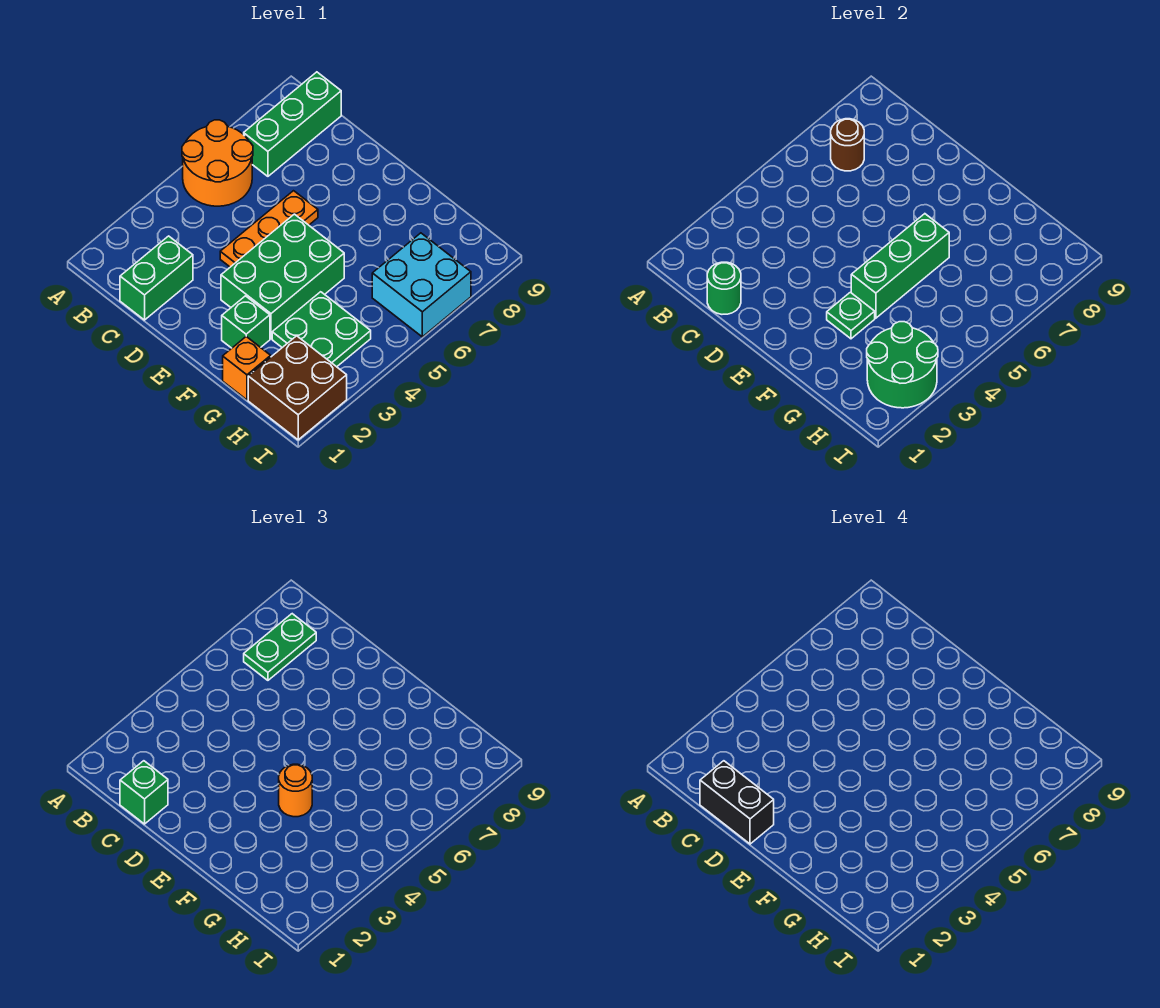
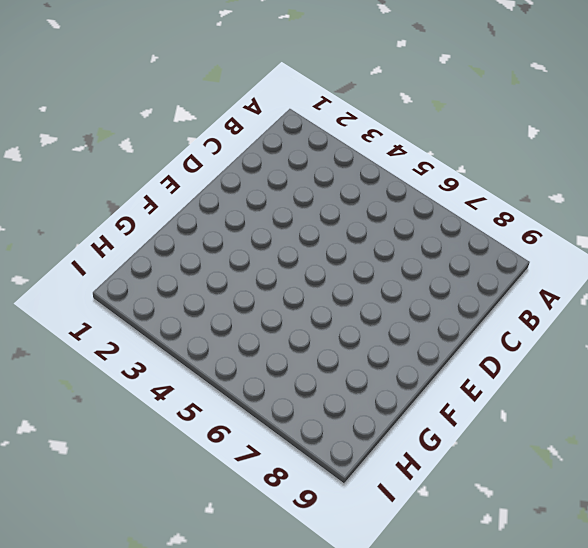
none -> orange round brick A5:B6 level 1
none -> green brick B7:B9 level 1
none -> green brick C1:C2 level 1

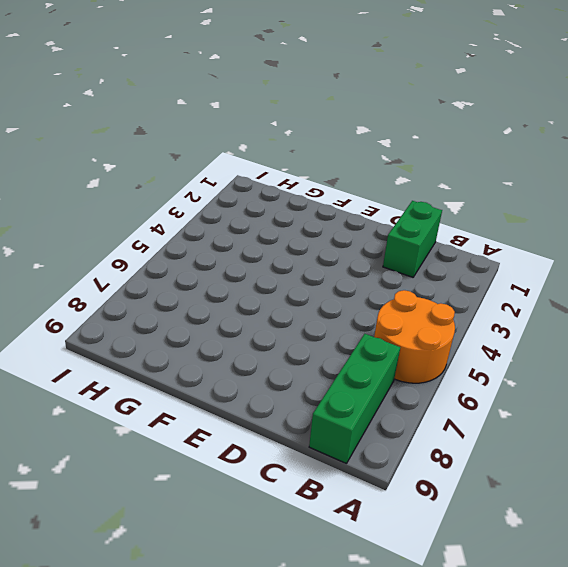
none -> orange plate D4:D6 level 1
none -> green brick E3:F5 level 1
none -> green brick F2 level 1

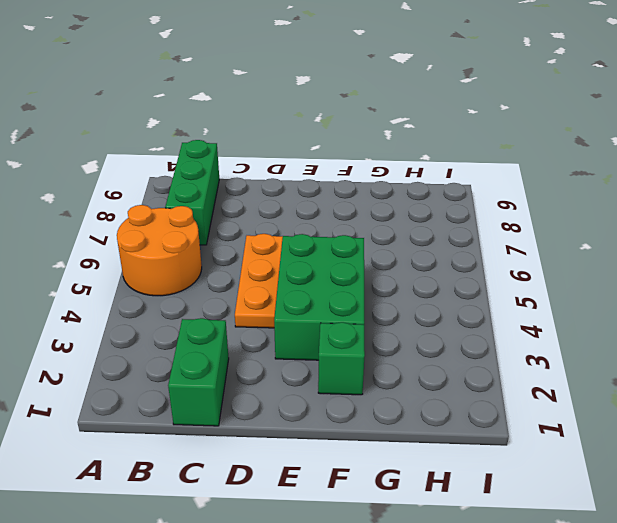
none -> orange brick G1 level 1
none -> green plate G3:H4 level 1
none -> brown brick H1:I2 level 1

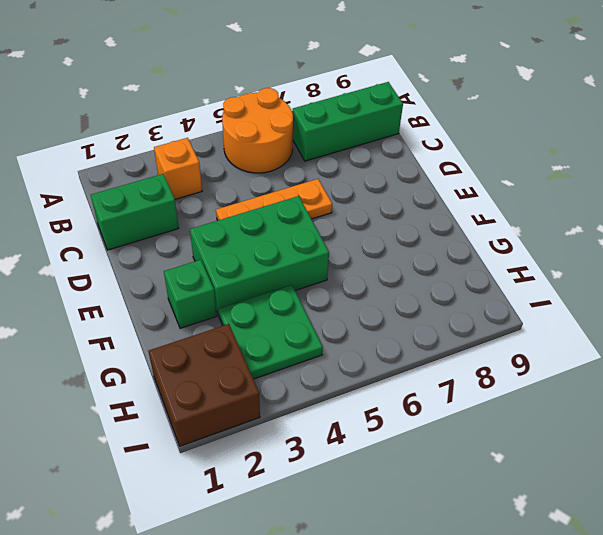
orange brick B3 level 1 -> orange brick G1 level 1
none -> cyan brick H6:I7 level 1
none -> brown round brick B7 level 2
none -> green round brick C1 level 2

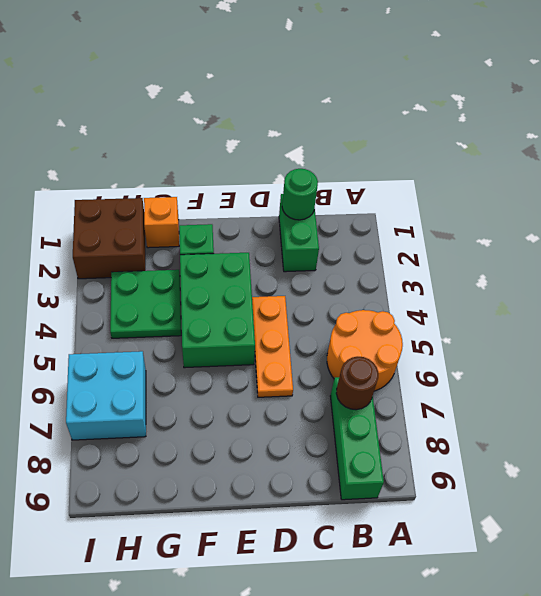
none -> green plate F3 level 2
none -> green brick F4:F6 level 2
none -> green round brick H2:I3 level 2

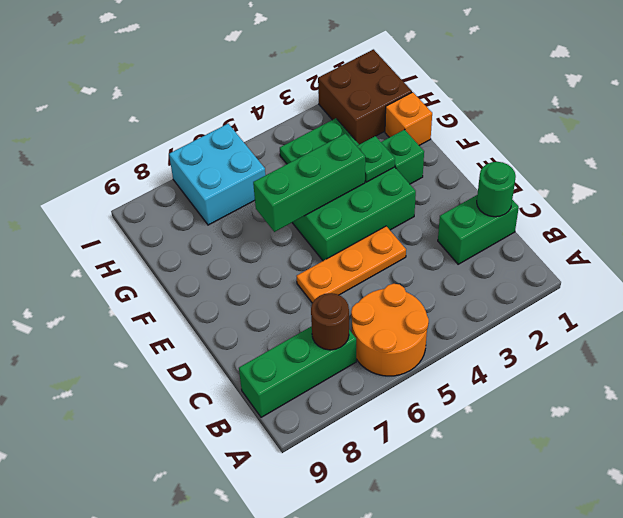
none -> green round brick H2:I3 level 2
none -> green plate B7:B8 level 3
none -> green brick C1 level 3

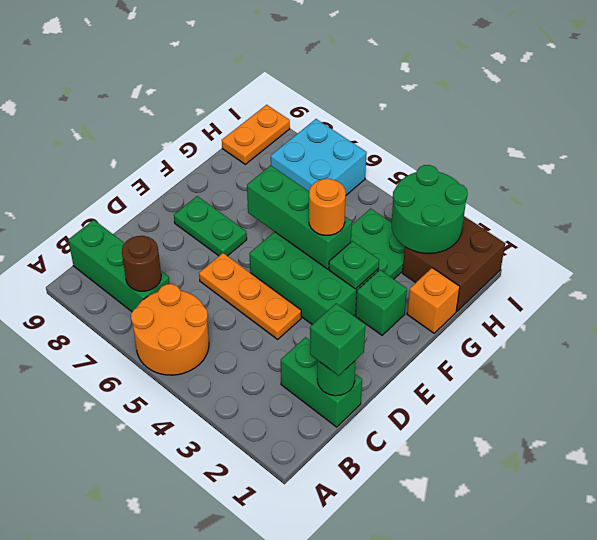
green plate E7:E8 level 1 -> green plate B7:B8 level 3
orange plate H9:I9 level 1 -> none
none -> black brick C1:D1 level 4

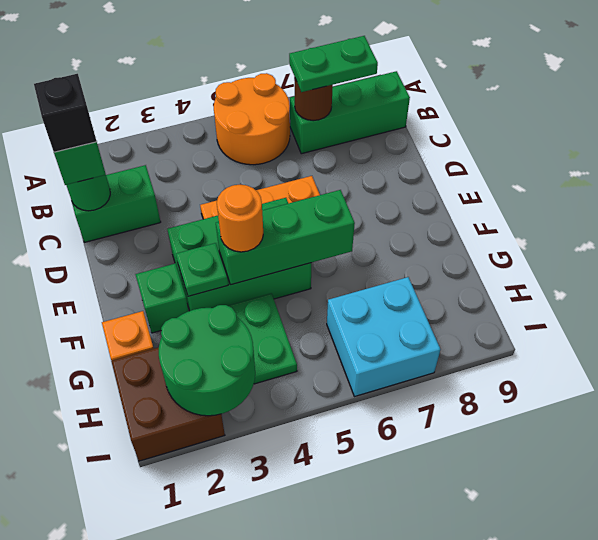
black brick C1 level 4 -> black brick C1:D1 level 4

